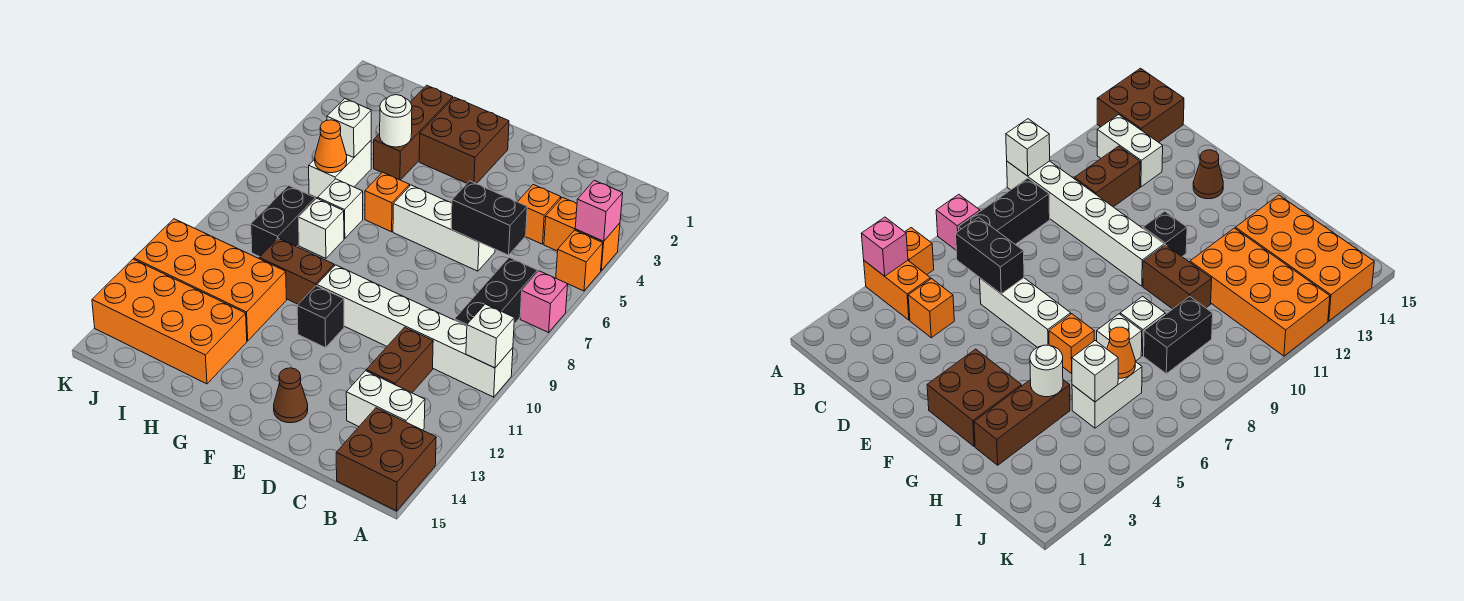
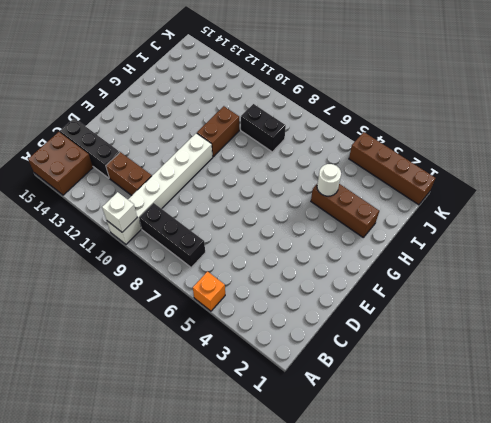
black brick C13:C15 level 1 -> white brick B13:C13 level 1
brown brick K1:K4 level 1 -> none
none -> orange brick A4:B4 level 1
none -> pink brick A7 level 1
none -> orange brick C4 level 1

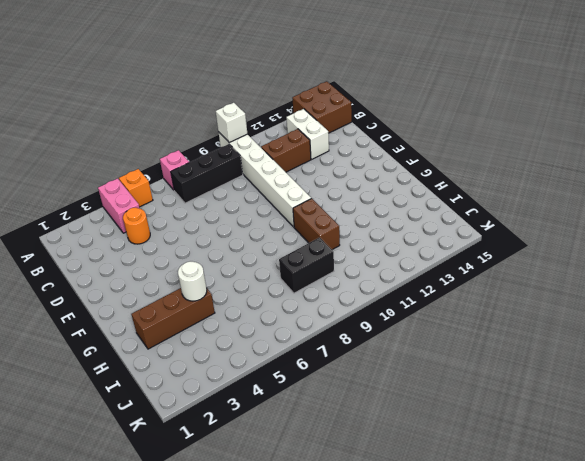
pink brick A4:B4 level 1 -> orange brick A4:B4 level 1
orange round brick C4 level 1 -> orange brick C4 level 1
none -> white brick D6:F6 level 1
none -> brown cone E14 level 1
none -> brown brick F2:G3 level 1

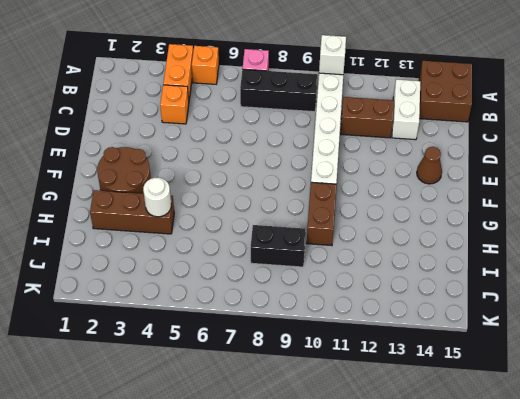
brown round brick F2:G3 level 1 -> brown brick F2:G3 level 1
none -> white brick D6:F6 level 1
none -> black brick F11 level 1
none -> orange brick G6 level 1

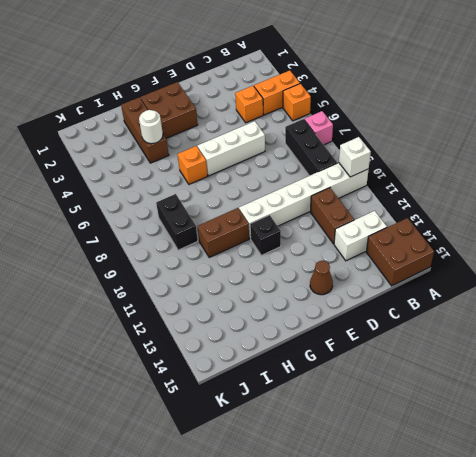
none -> white brick H7 level 1
none -> white brick H8 level 1
none -> orange brick H11:K12 level 1

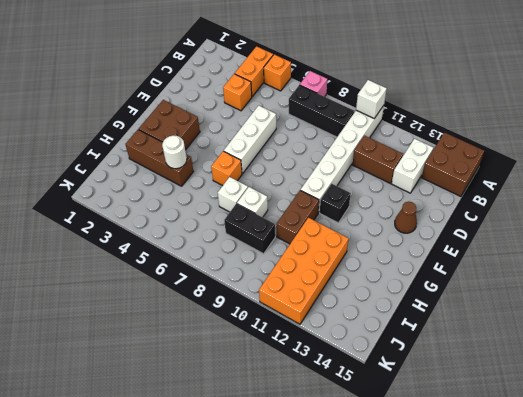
none -> orange brick H13:K14 level 1
none -> white brick I5:I6 level 1
none -> pink brick A4 level 2

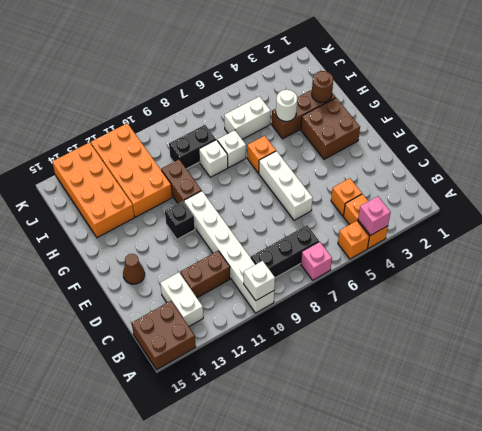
brown round brick H2 level 2 -> none
none -> black brick C6:D6 level 2
none -> white brick I5 level 2
none -> orange cone I6 level 2

